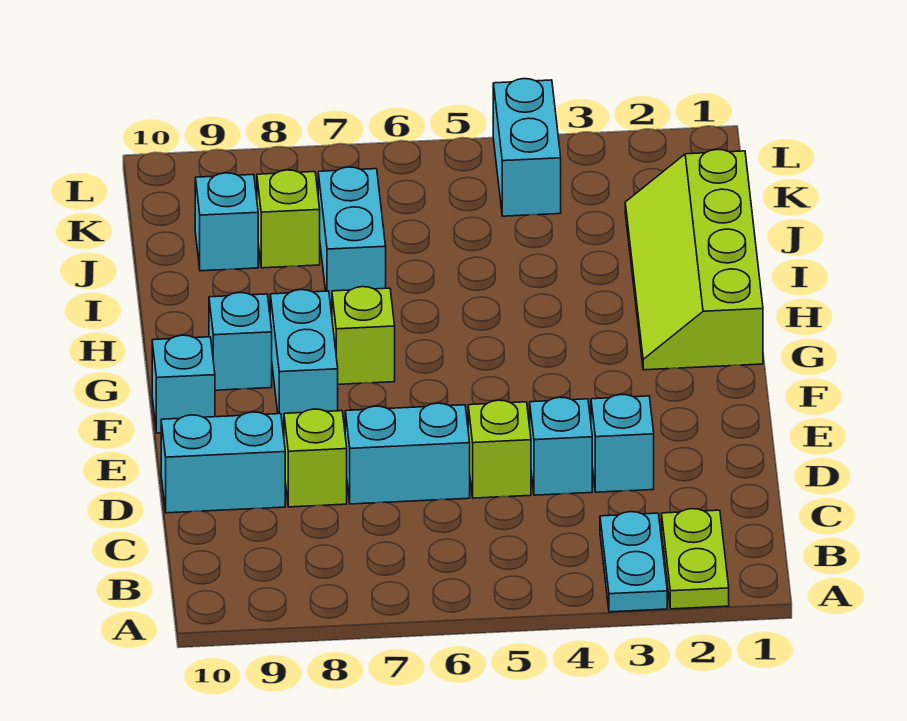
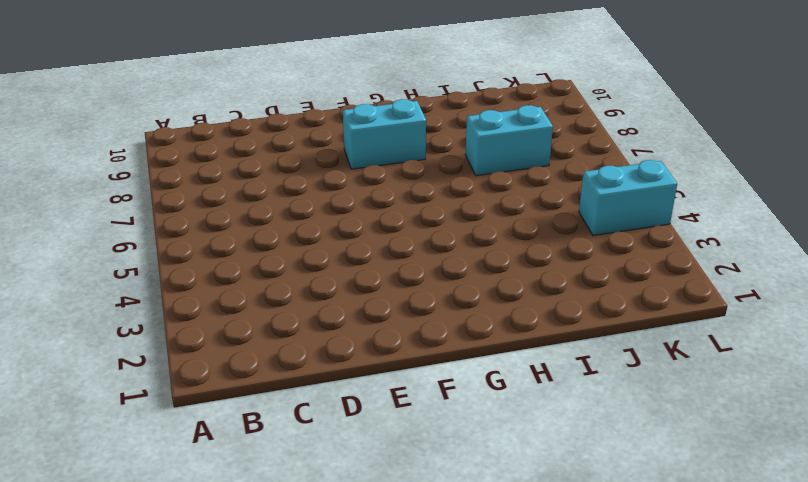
none -> lime plate A2:B2 level 1
none -> cyan plate A3:B3 level 1
none -> cyan brick D3 level 1

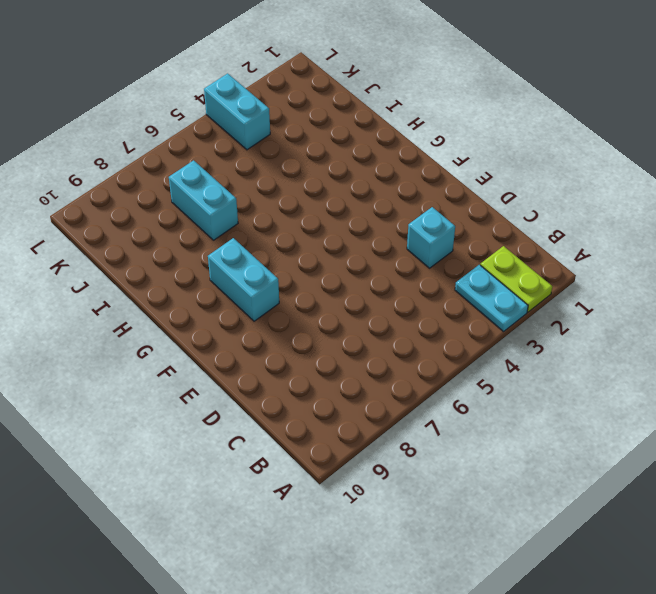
none -> cyan brick D4 level 1
none -> lime brick D5 level 1
none -> cyan brick D6:D7 level 1

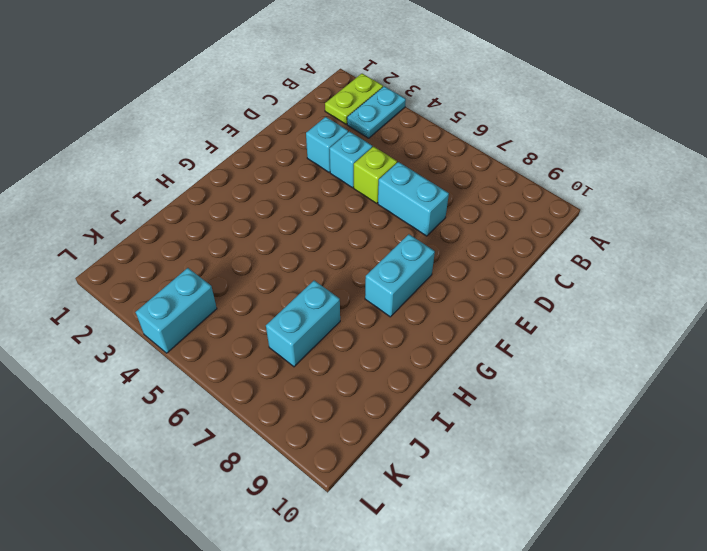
none -> lime brick D8 level 1
none -> cyan brick D9:D10 level 1
none -> cyan brick F10 level 1

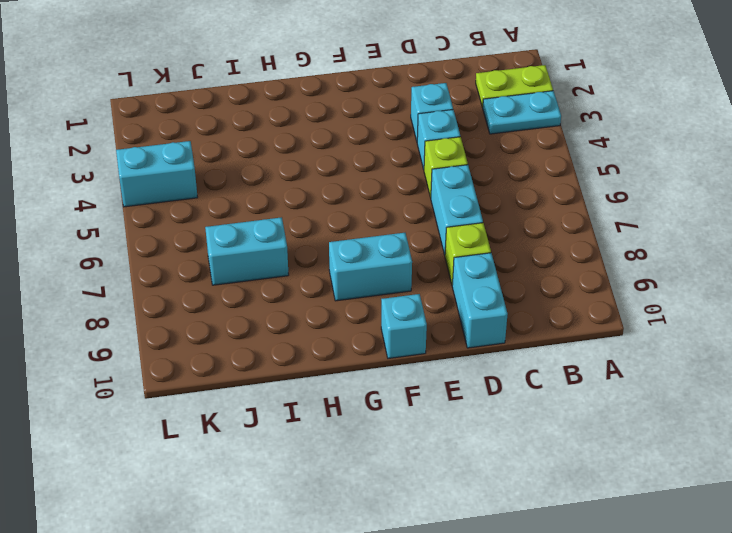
none -> lime slope G1:J2 level 1 top 1
none -> lime brick G7 level 1
none -> cyan brick G9 level 1

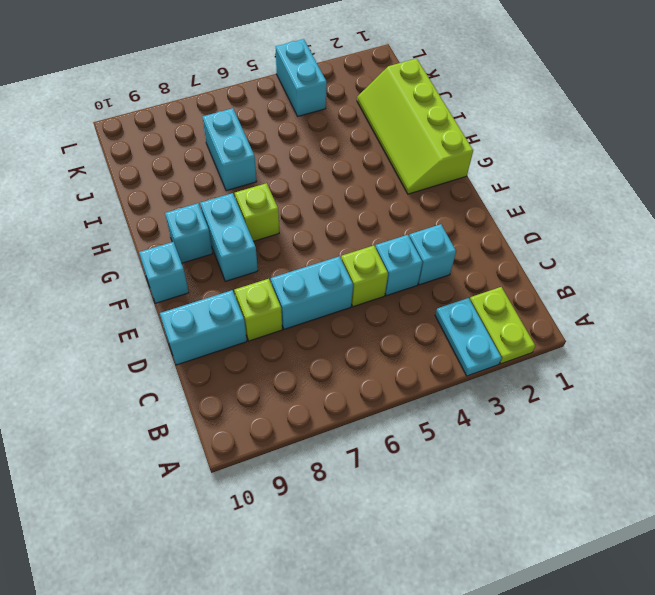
none -> lime brick J8 level 1
none -> cyan brick J9 level 1

